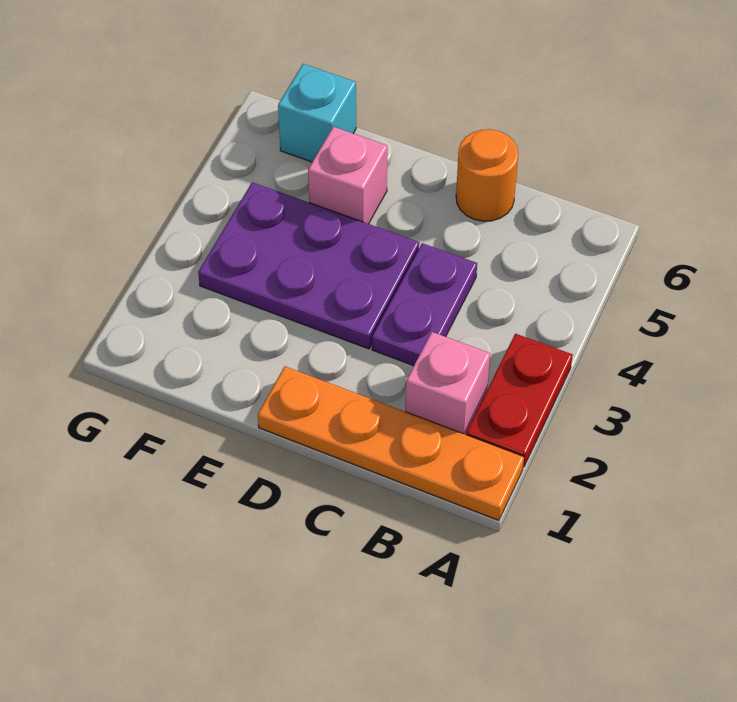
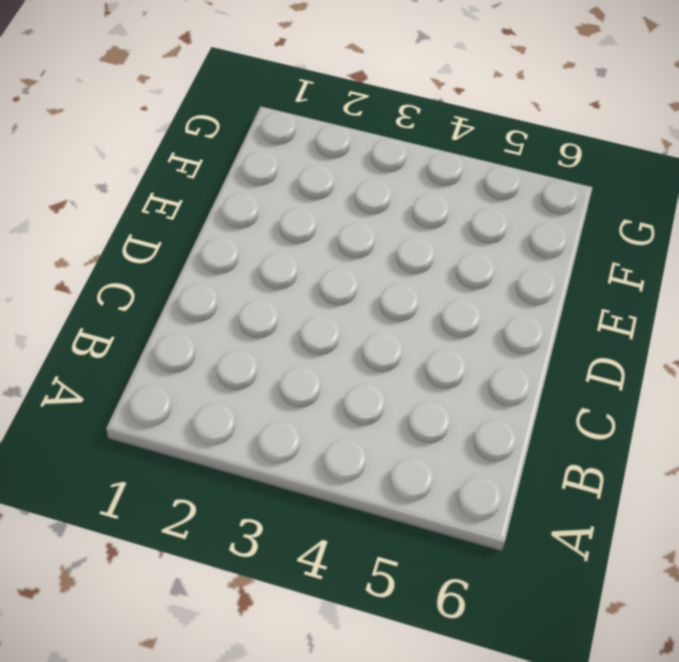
none -> orange plate A1:D1 level 1
none -> red plate A2:A3 level 1

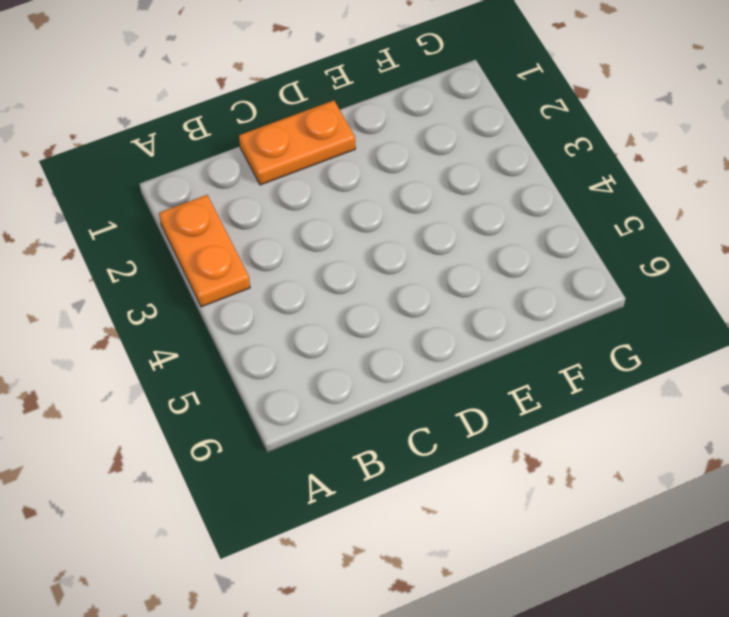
orange plate A2:A3 level 1 -> red plate A2:A3 level 1
orange plate C1:D1 level 1 -> orange plate A1:D1 level 1
none -> pink brick B2 level 1
none -> purple plate C3:C4 level 1

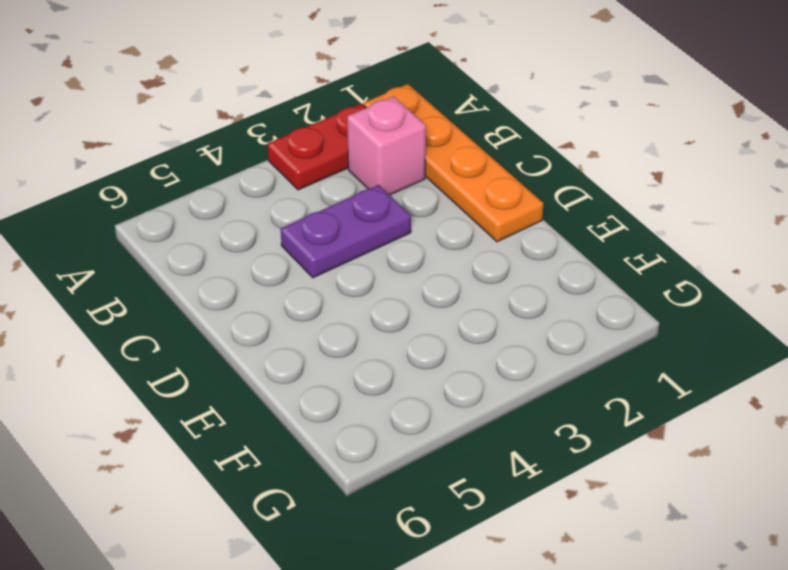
none -> orange round brick C6 level 1
none -> purple plate D3:F4 level 1

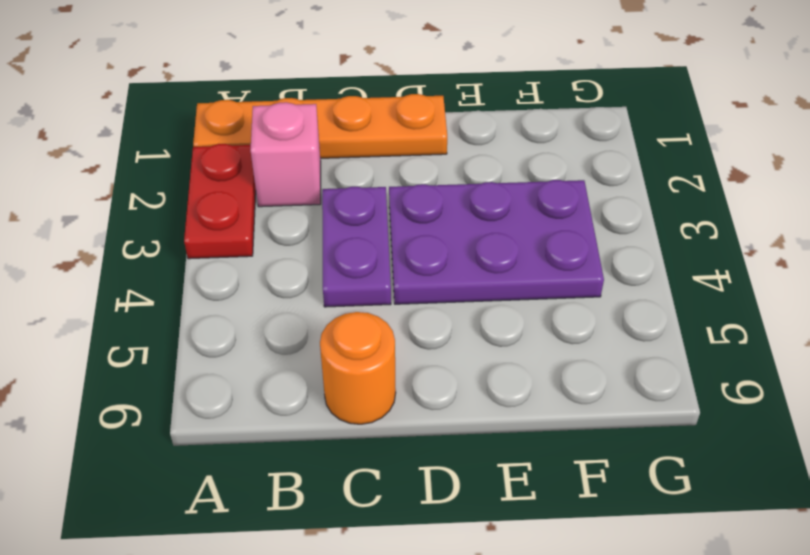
none -> pink brick E5 level 1
none -> cyan brick F6 level 1

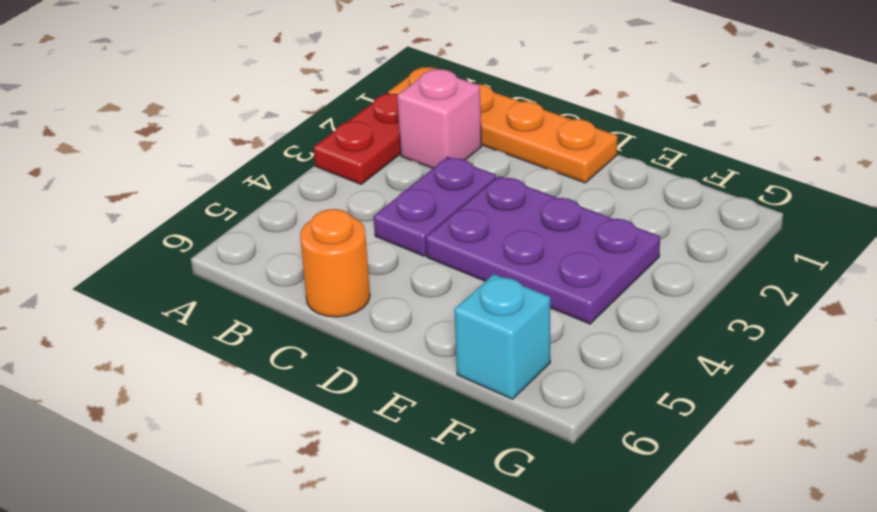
none -> pink brick E5 level 1

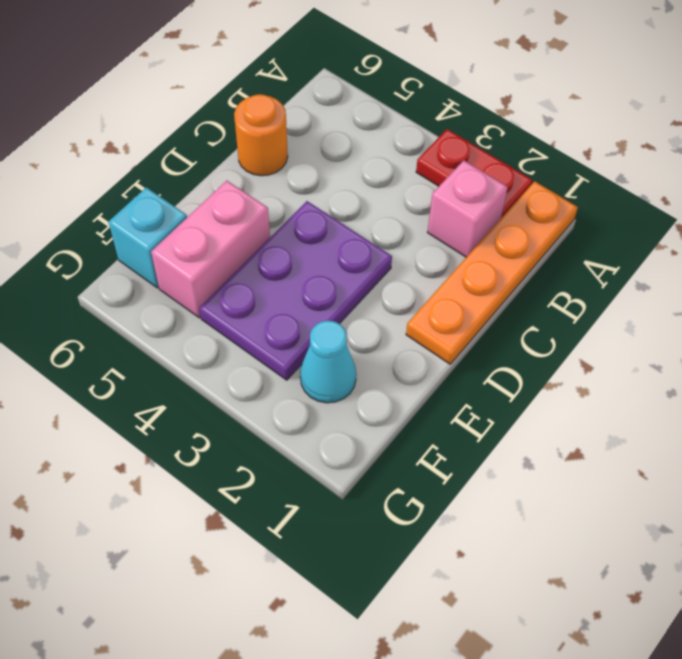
pink brick E5:F5 level 1 -> pink brick E5 level 1
cyan cone F2 level 1 -> none
none -> purple plate C3:C4 level 1

